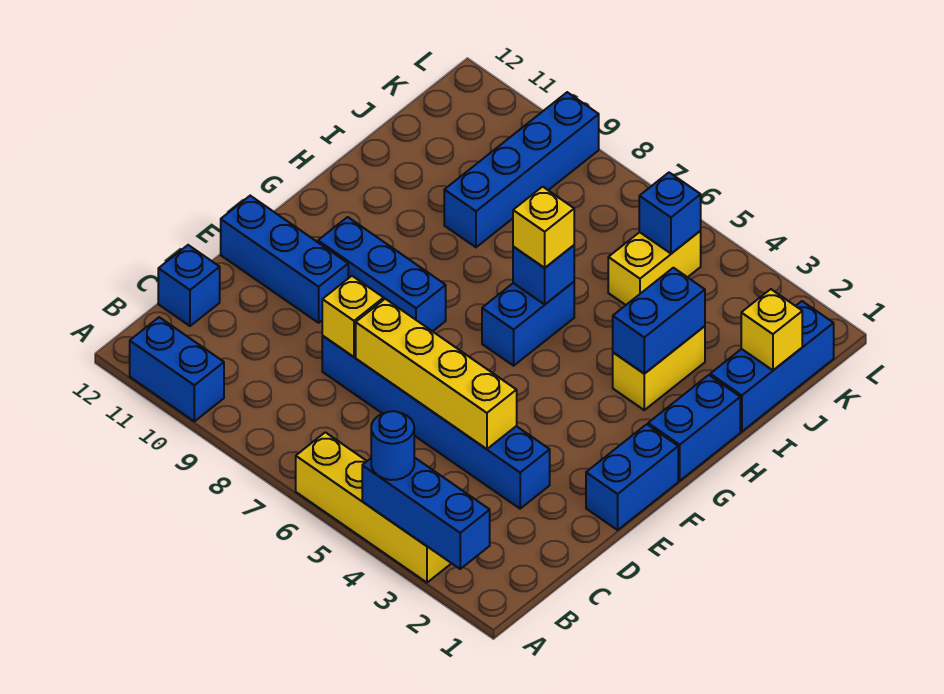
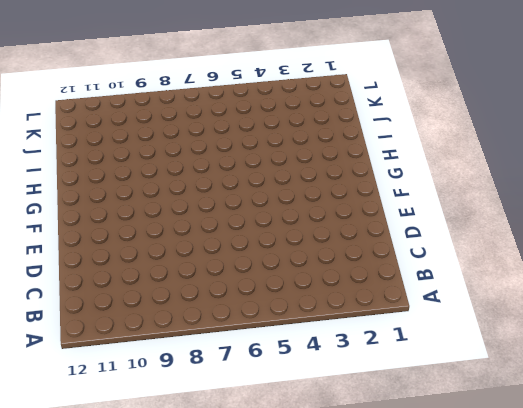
none -> yellow brick A3:A6 level 1
none -> blue brick A10:A11 level 1
none -> blue brick C12 level 1

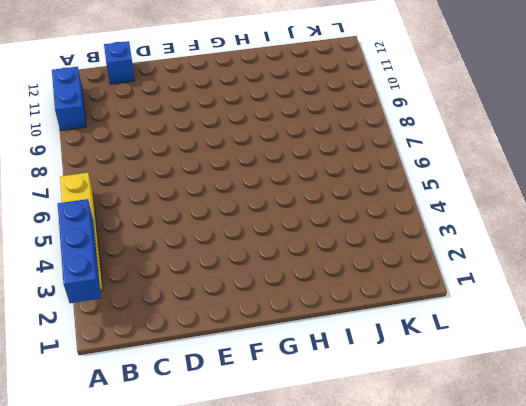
none -> blue brick D3:D8 level 1
none -> blue brick E1:F1 level 1
none -> blue brick E10:E12 level 1

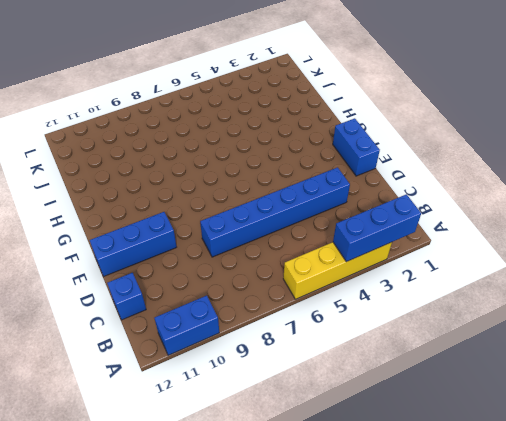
none -> blue brick F8:F10 level 1
none -> blue brick G1:H1 level 1
none -> blue brick G6:H6 level 1

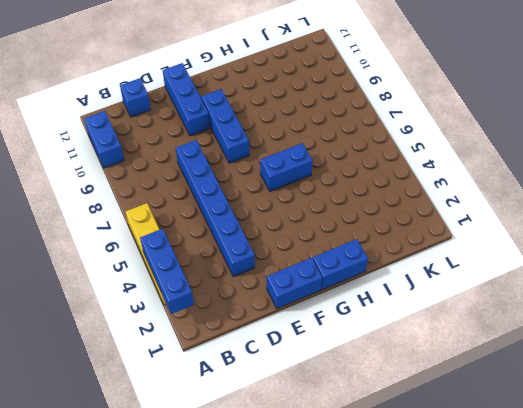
none -> yellow brick H3:I3 level 1
none -> blue brick I1:K1 level 1
none -> blue brick I9:L9 level 1

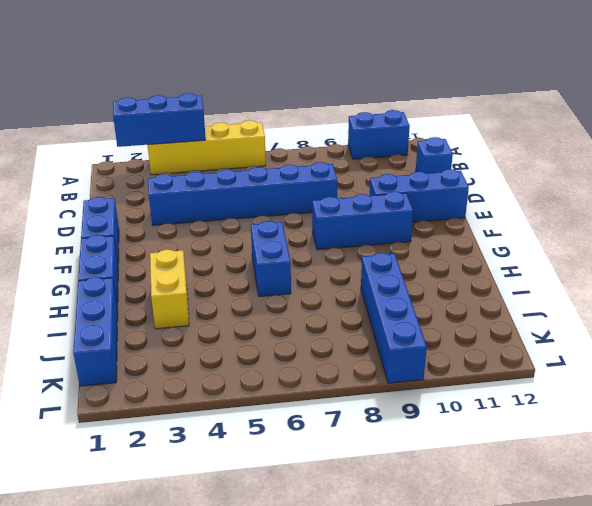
none -> yellow brick J5:K5 level 1
none -> yellow brick D4:D7 level 2
none -> yellow brick D8 level 2

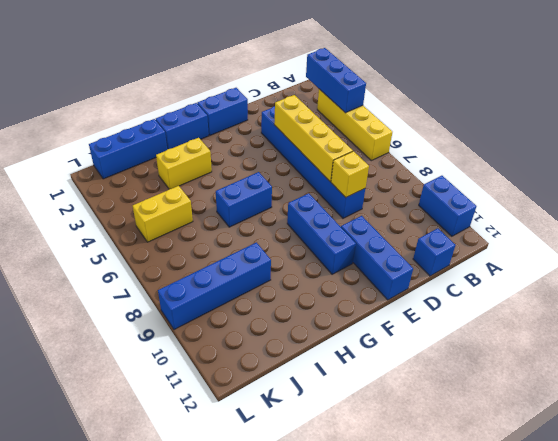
none -> blue brick H3:I3 level 2
none -> blue brick H6 level 2
none -> yellow brick J1 level 2

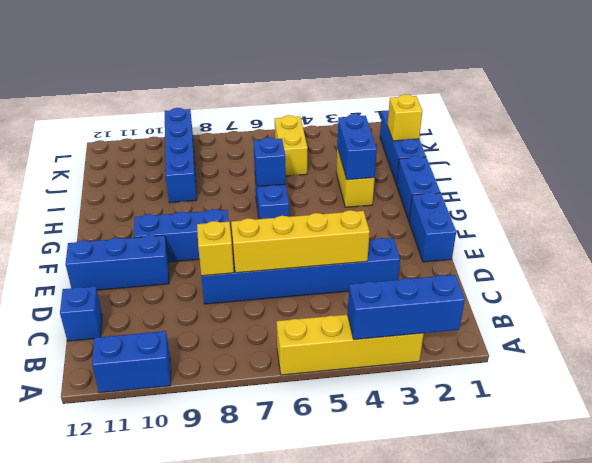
none -> blue brick K5 level 2
none -> blue round brick A4 level 3
none -> yellow brick H6 level 3

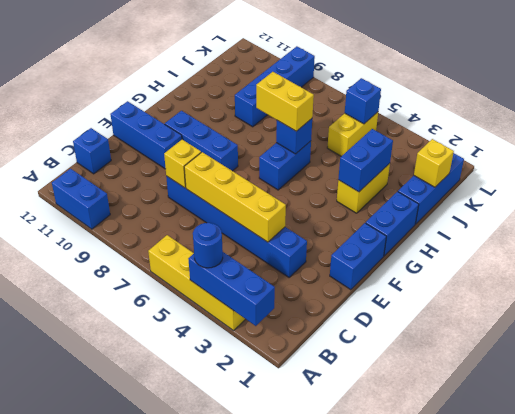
yellow brick H6:H7 level 3 -> yellow brick H6 level 3

